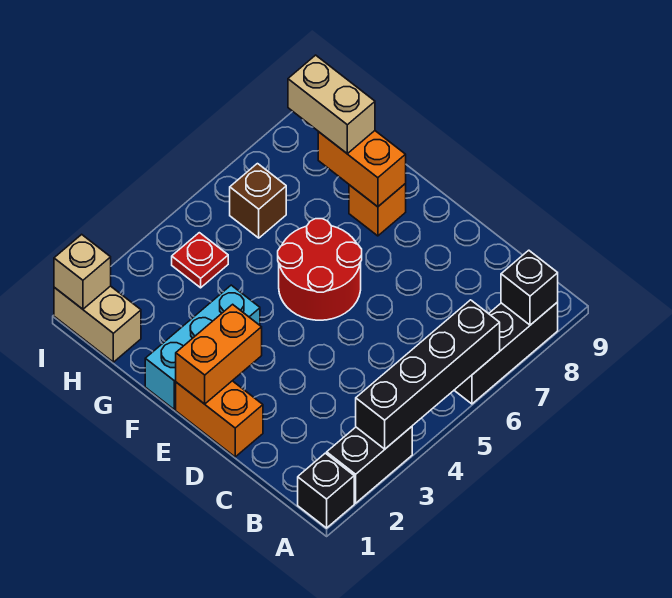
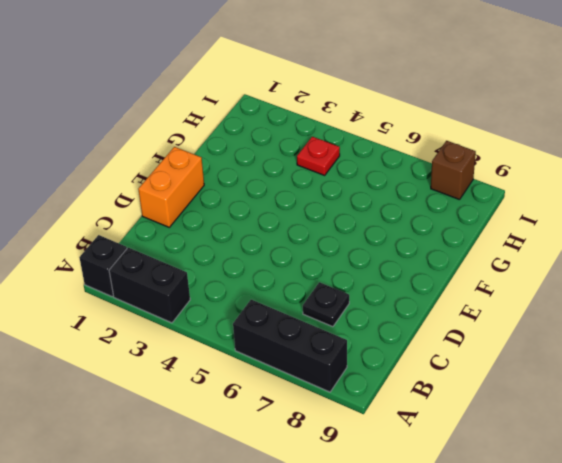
black plate C7 level 1 -> none
brown brick I8 level 1 -> brown brick H6 level 1
none -> red round brick E5:F6 level 1
none -> cyan brick F1:F3 level 1
none -> orange brick F8 level 1

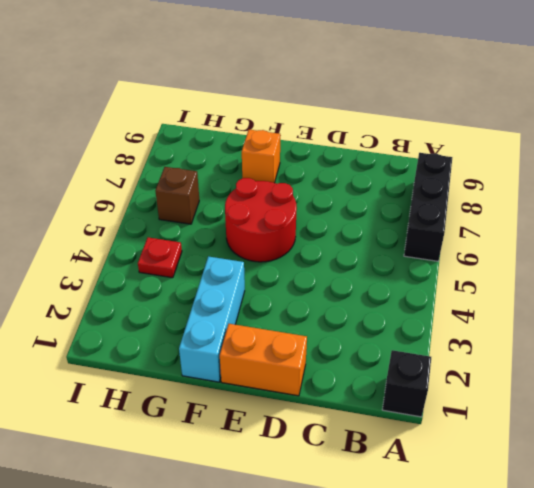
none -> black brick A2:A3 level 1
none -> tan brick H1:I1 level 1
none -> black brick A3:A6 level 2

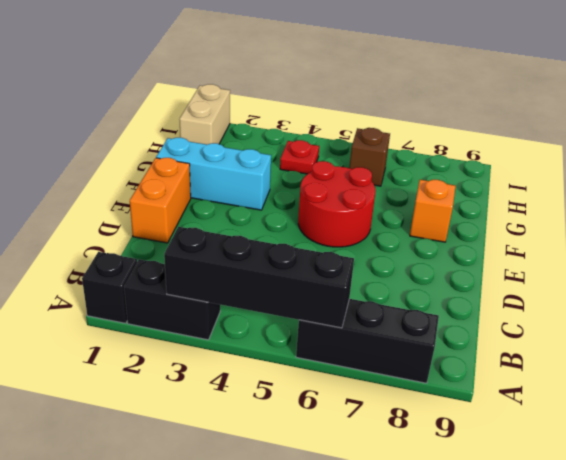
none -> black brick A8 level 2
none -> orange brick E1:E2 level 2
none -> orange brick F8:G8 level 2

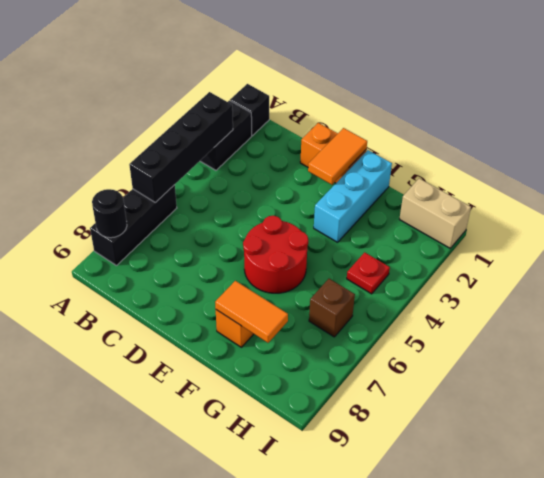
black round brick A8 level 2 -> black brick A8 level 2
orange tile E1:E2 level 2 -> orange brick E1:E2 level 2
orange tile F8:G8 level 2 -> orange brick F8:G8 level 2
none -> tan brick I1 level 2
none -> tan brick G8:H8 level 3

